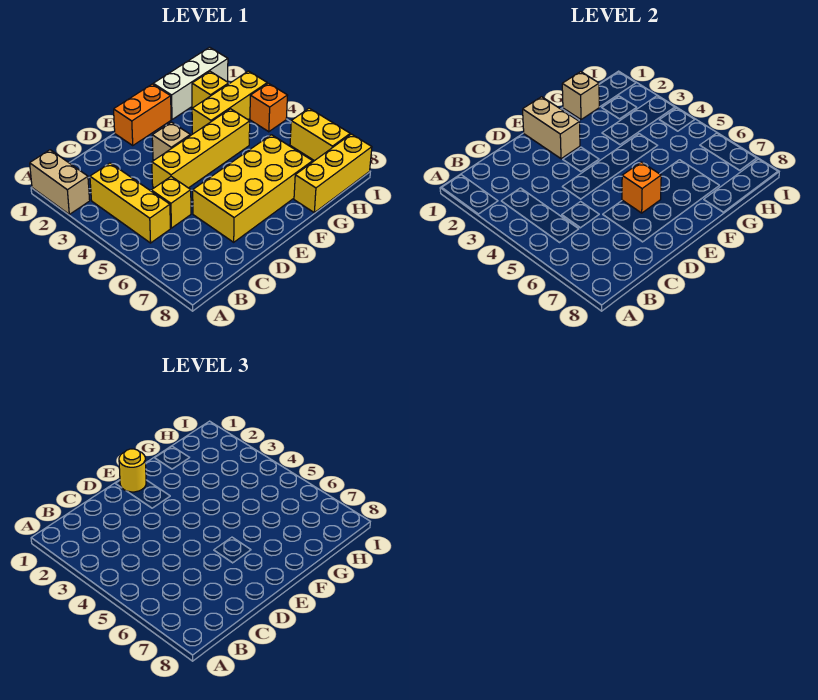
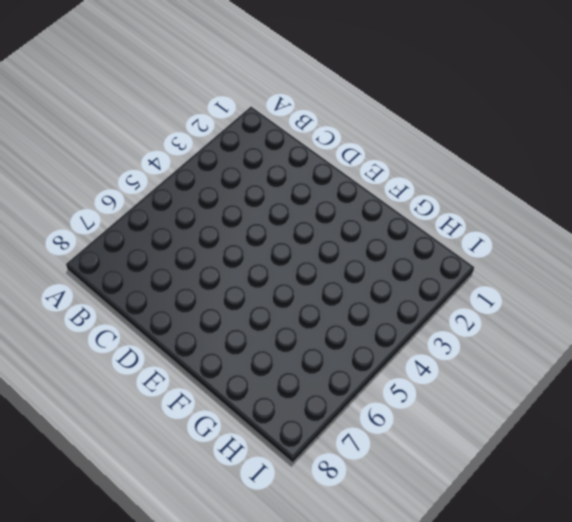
none -> tan brick A1:A2 level 1
none -> yellow brick B3:B5 level 1
none -> yellow brick C5 level 1

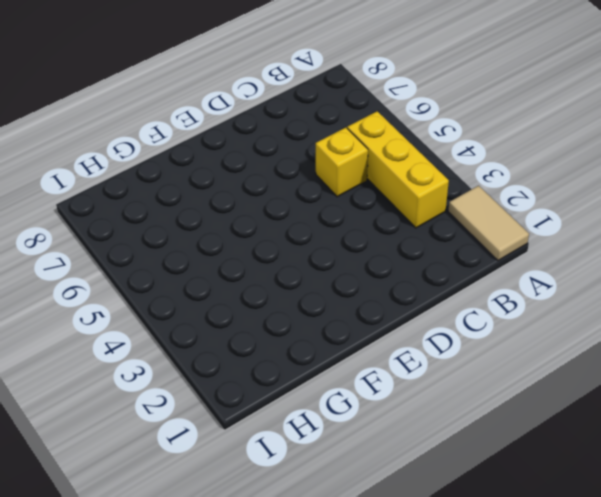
tan tile A1:A2 level 1 -> tan brick A1:A2 level 1
none -> yellow brick D4:G4 level 1
none -> yellow brick D6:G7 level 1
none -> orange brick E1:F1 level 1

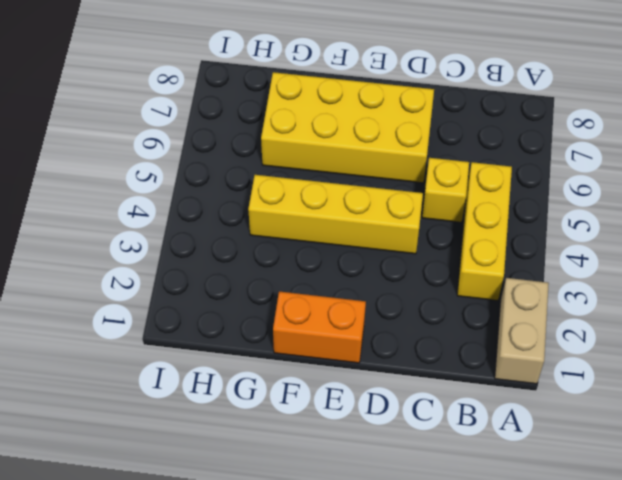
none -> tan brick E3 level 1
none -> white brick G1:I1 level 1
none -> yellow brick G3:I3 level 1

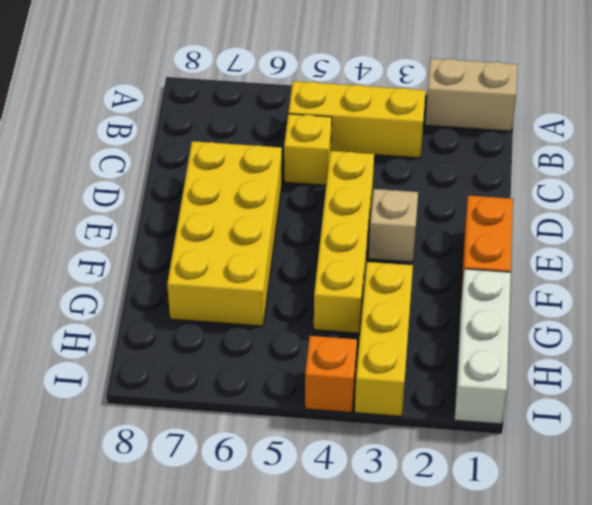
none -> yellow brick G8:I8 level 1
none -> yellow brick H2 level 1
none -> yellow brick I6:I7 level 1

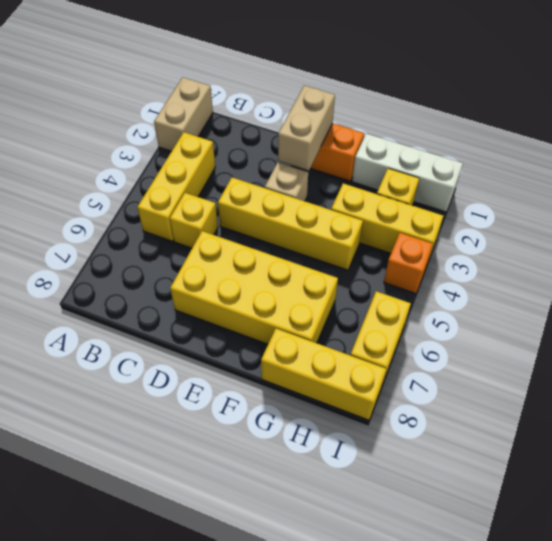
none -> orange brick E6 level 2
none -> tan brick G1 level 2
none -> yellow round brick E1 level 3

